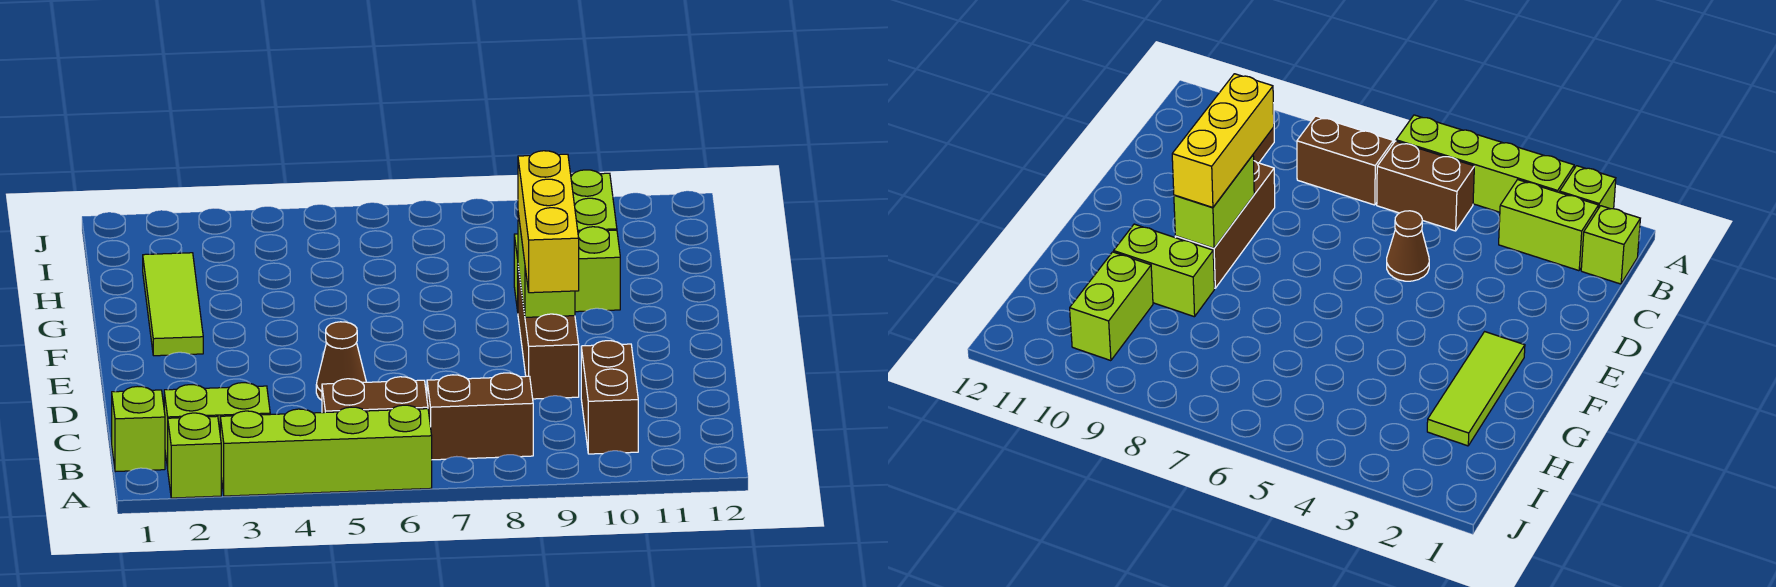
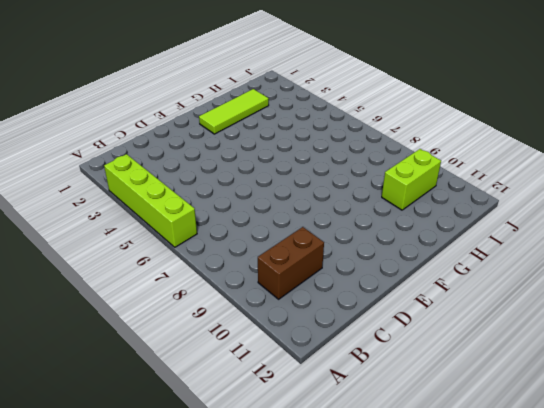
none -> lime brick A2 level 1
none -> lime brick B1 level 1
none -> lime brick B2:B3 level 1

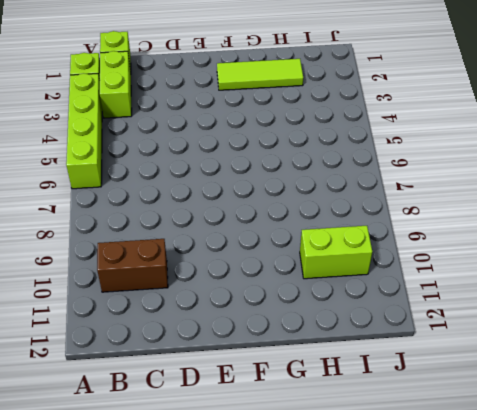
none -> brown brick B5:B6 level 1
none -> brown brick B7:B8 level 1
none -> brown cone D5 level 1

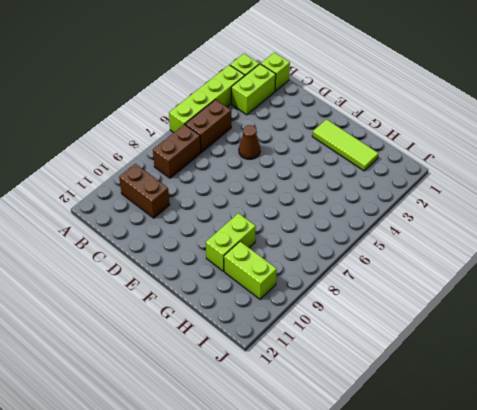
none -> brown brick D9:F9 level 1
none -> lime brick E9:F9 level 2
none -> yellow brick D9:F9 level 3

